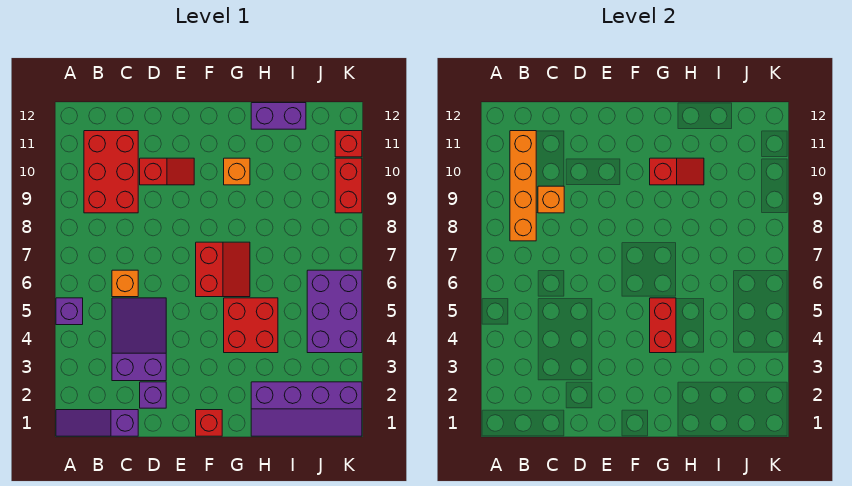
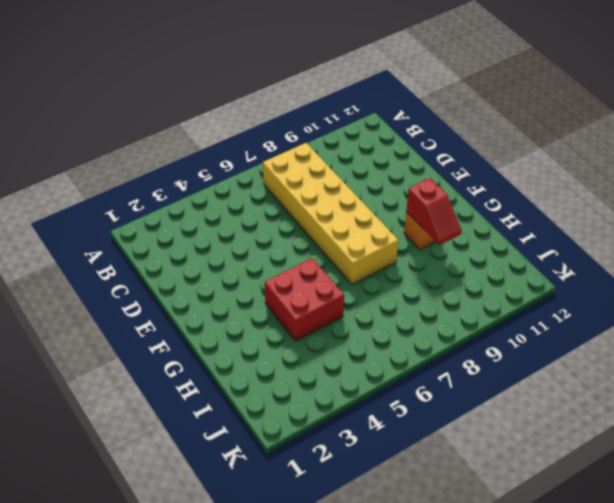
yellow brick B7:G8 level 1 -> red slope F6:G7 level 1 top F
none -> purple slope A1:C1 level 1 top C
none -> purple brick A5 level 1
none -> red brick B9:C11 level 1

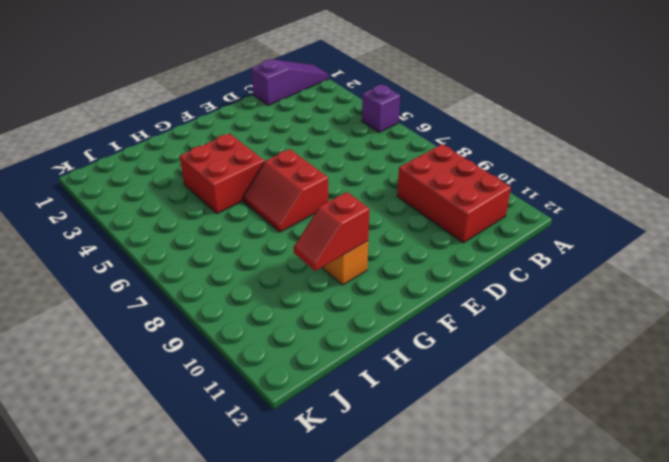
none -> purple slope C3:D5 level 1 top 3
none -> orange brick C6 level 1
none -> purple brick D2 level 1

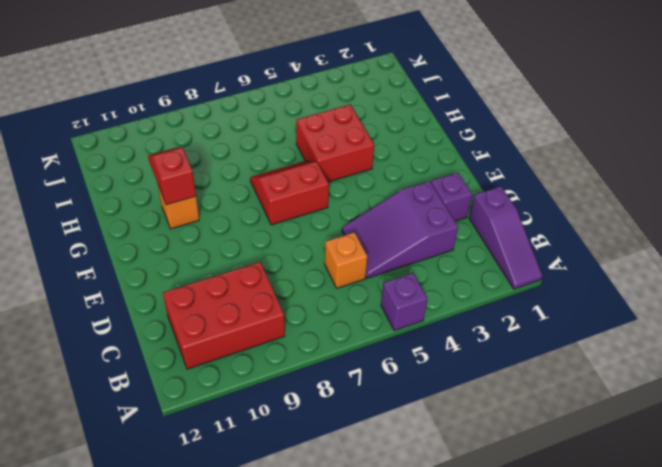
none -> red slope D10:E10 level 1 top D
none -> red brick F1 level 1
none -> purple slope H1:K2 level 1 top 2

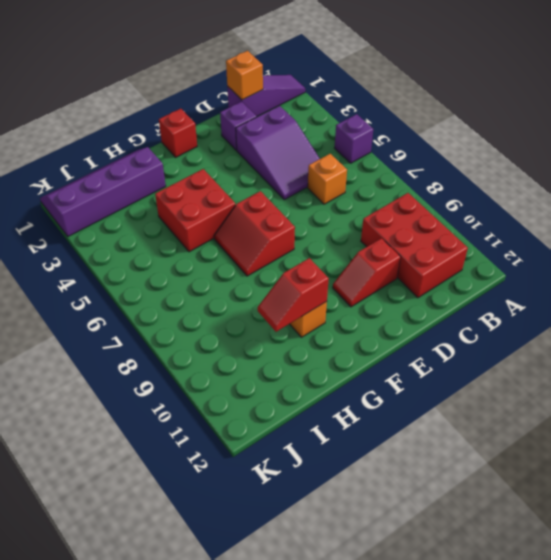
orange brick C1 level 2 -> orange brick C9 level 2
none -> purple brick H12:I12 level 1
none -> purple brick J4:K6 level 1
none -> red brick K9:K10 level 1

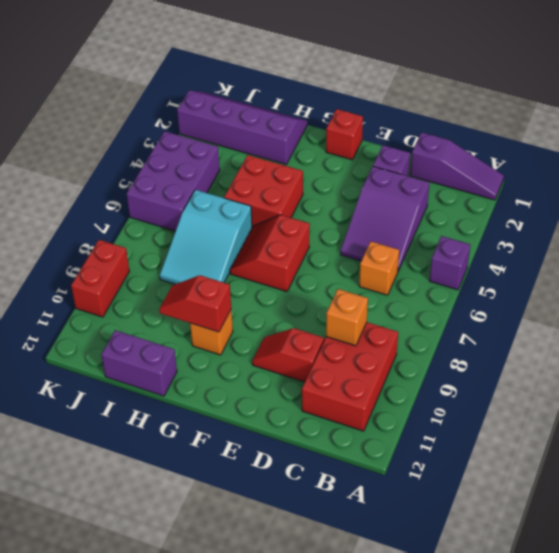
cyan slope H6:I8 level 1 top 6 -> none
none -> red brick K11 level 1
none -> orange brick B8:B11 level 2
none -> red brick G4:G5 level 2

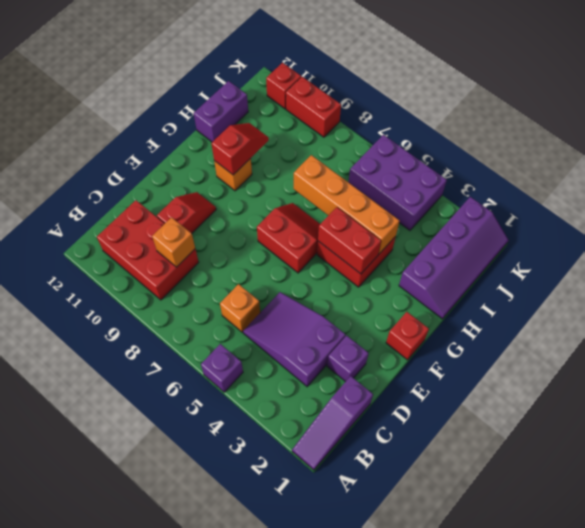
orange brick H4:H7 level 2 -> orange brick B8:B11 level 2

